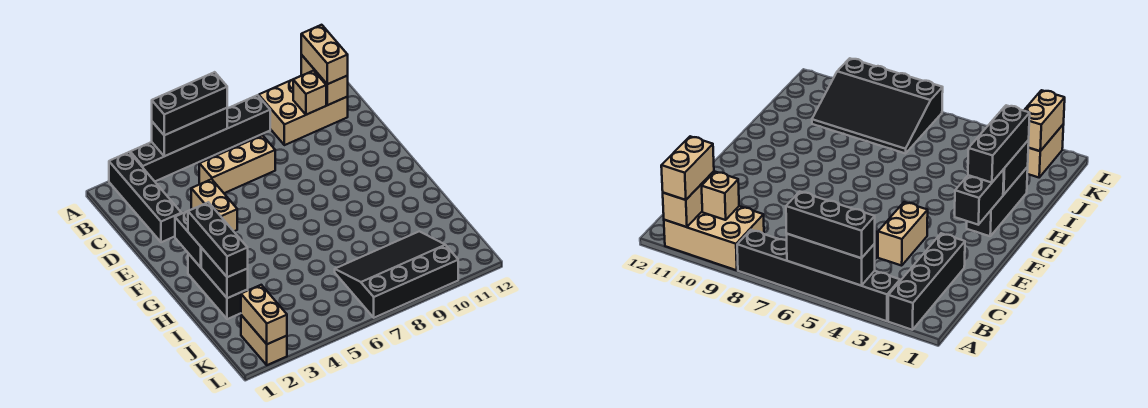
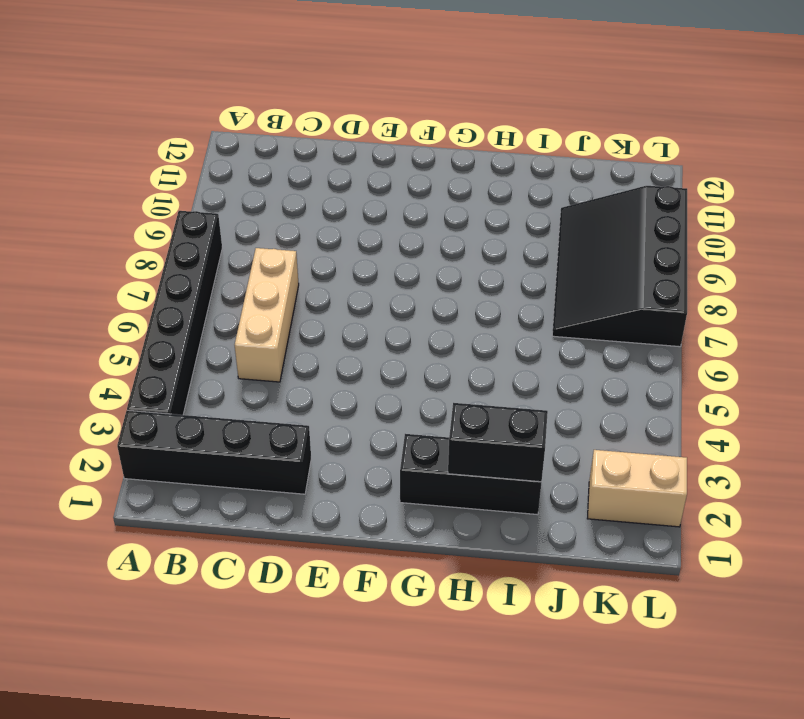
none -> tan brick A9:B11 level 1
none -> tan brick D4:E4 level 1
none -> black brick A4:A6 level 2

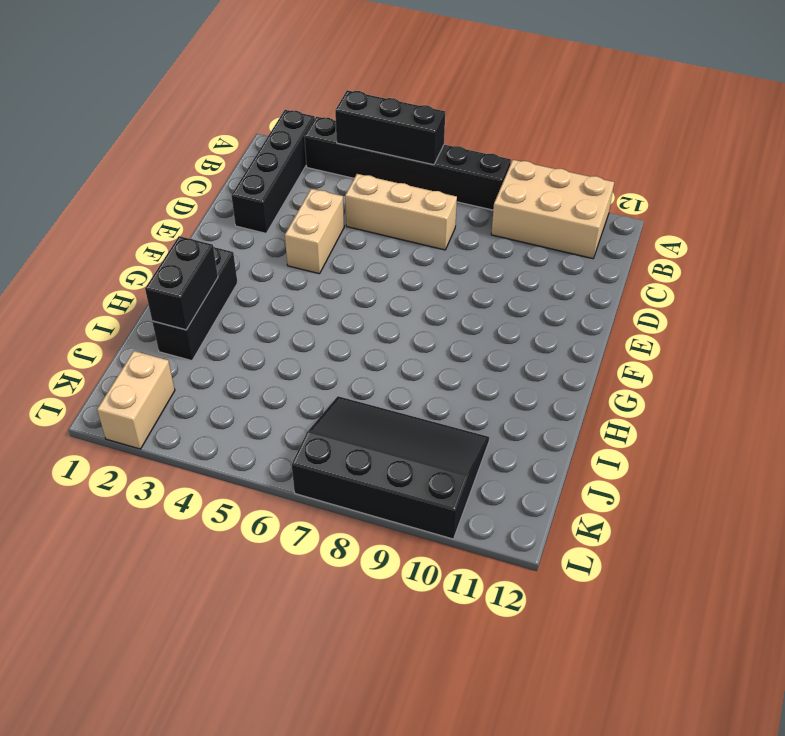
none -> tan brick A11:B11 level 2
none -> tan brick B10 level 2
none -> black brick F2:G2 level 2

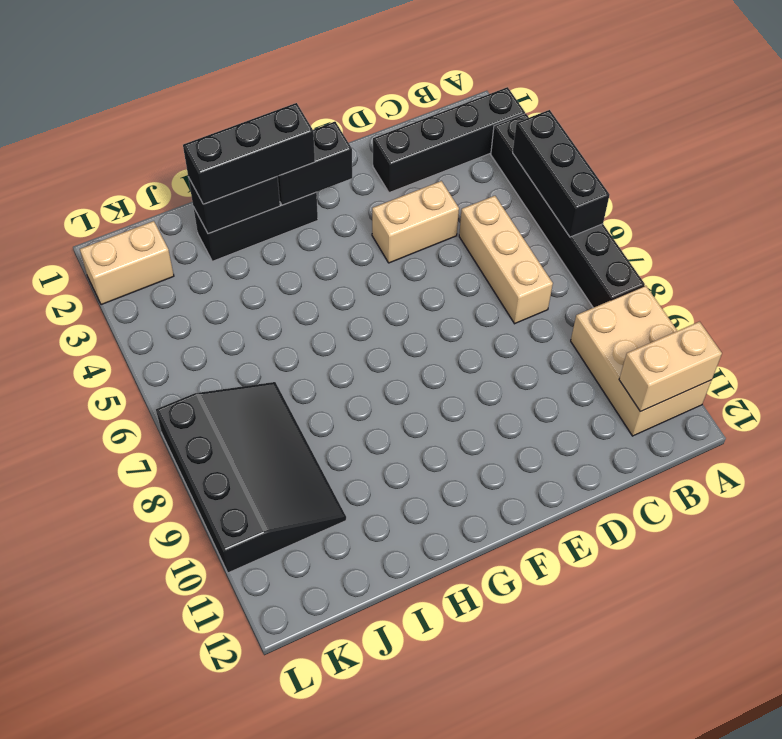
none -> tan brick B10 level 2
none -> tan brick K2:L2 level 2
none -> black brick A4:A6 level 3

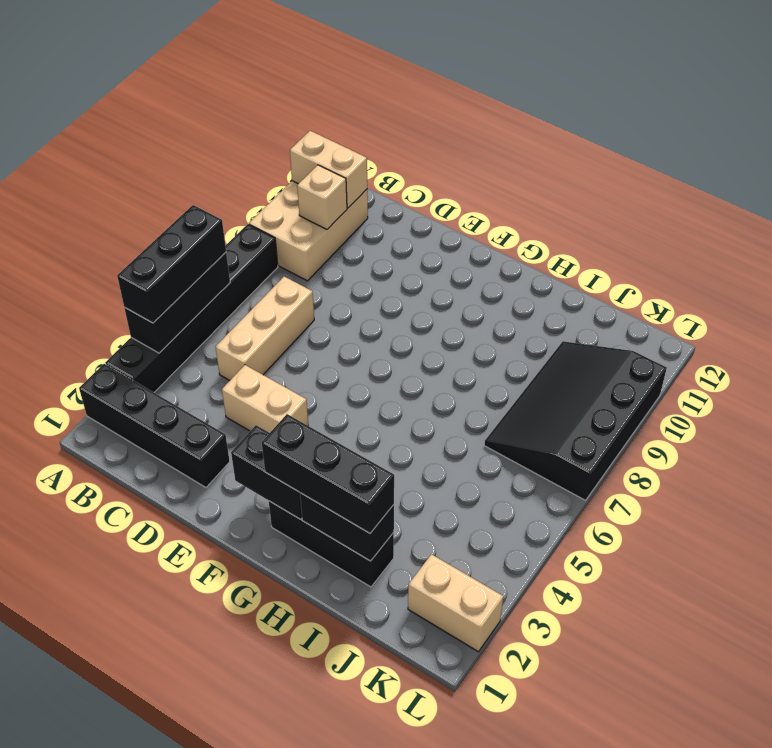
none -> tan brick K2:L2 level 2
none -> tan brick A11:B11 level 3

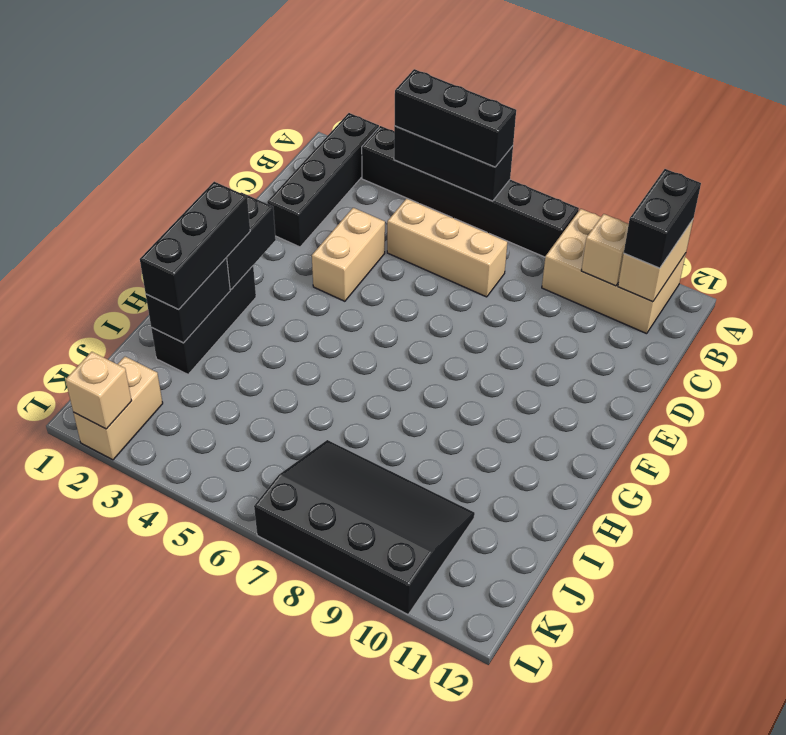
black brick A11:B11 level 3 -> tan brick A11:B11 level 3
tan brick L2 level 2 -> tan brick K2:L2 level 2

